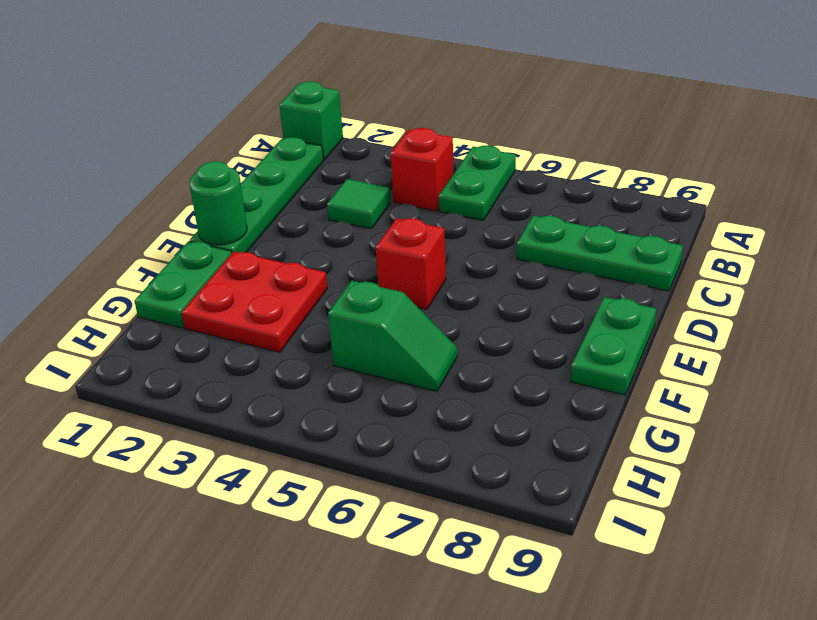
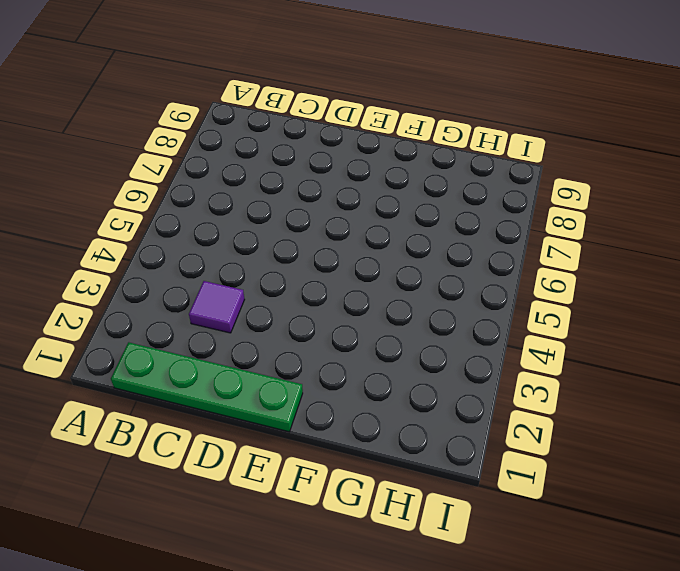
purple tile C3 level 1 -> green tile C3 level 1
none -> green brick A1 level 1
none -> green plate A5:B5 level 1
none -> red brick B4 level 1

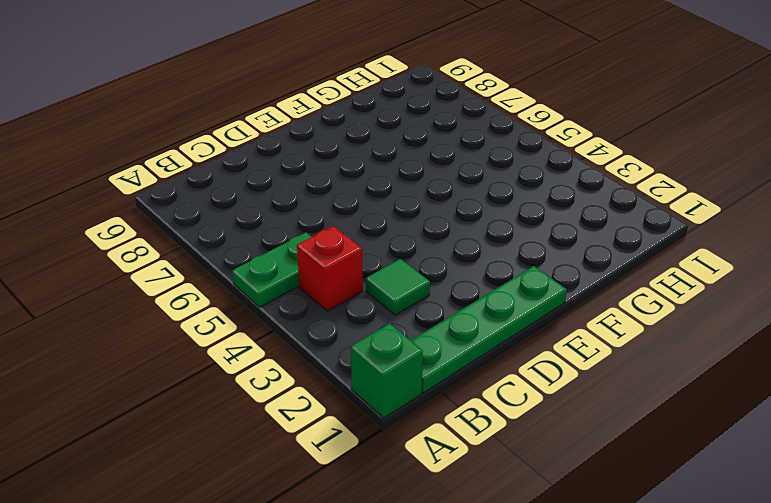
none -> green plate C7:C9 level 1
none -> red brick E5 level 1
none -> green plate E9:F9 level 1

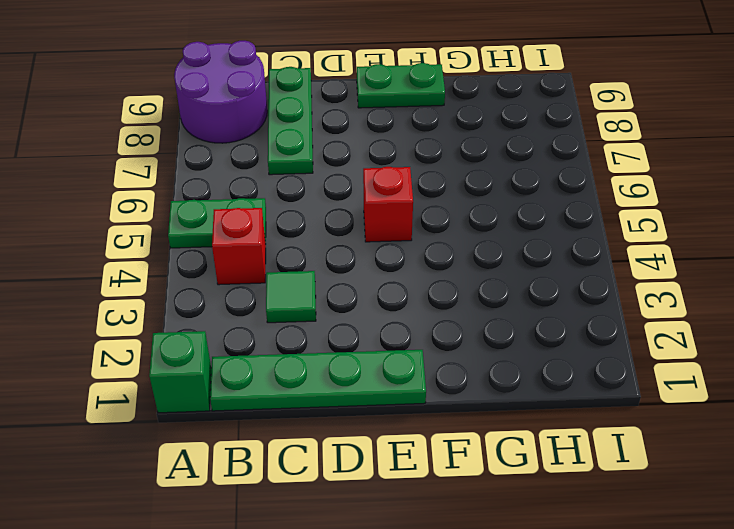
purple round brick A8:B9 level 1 -> none
none -> green plate F1:G1 level 1
none -> red plate F2:G3 level 1
none -> green slope G5:G6 level 1 top 5

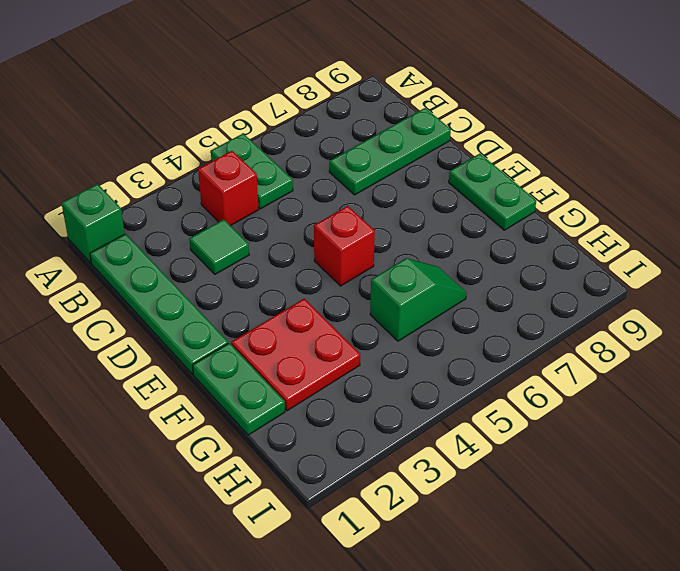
none -> green round brick E1 level 2

